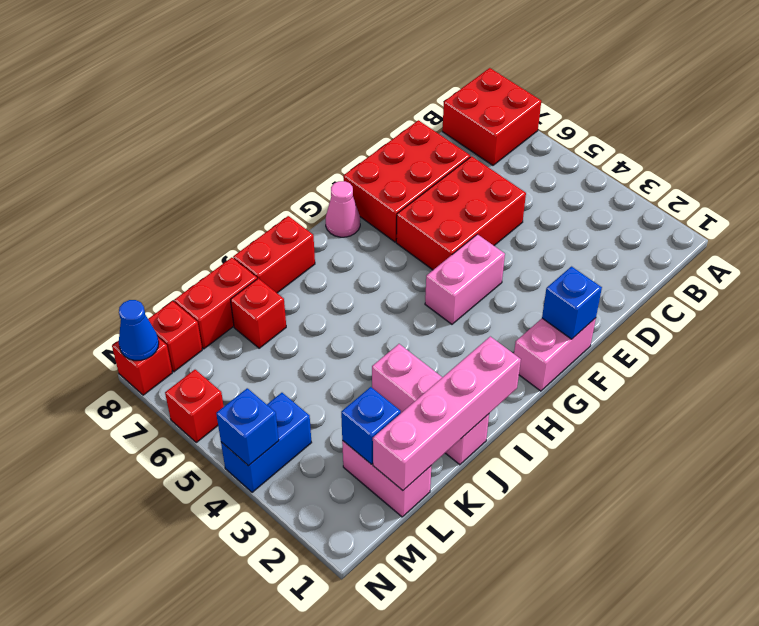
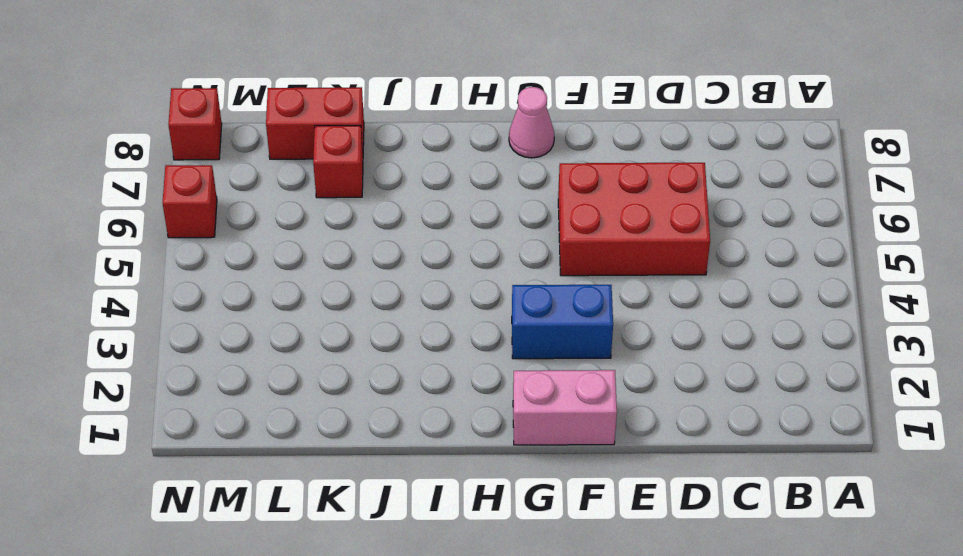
blue brick F3:G3 level 1 -> blue brick M4:N4 level 1
none -> red brick A7:B8 level 1
none -> red brick D7:F8 level 1
none -> pink brick F4:G4 level 1

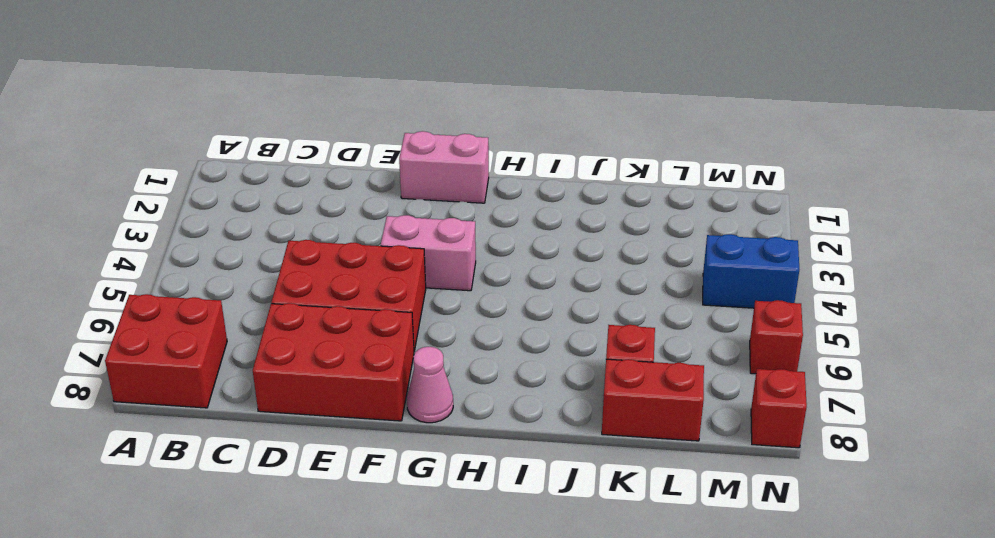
none -> red brick I8:J8 level 1
none -> pink brick J1:J3 level 1
none -> pink brick L1:L2 level 1

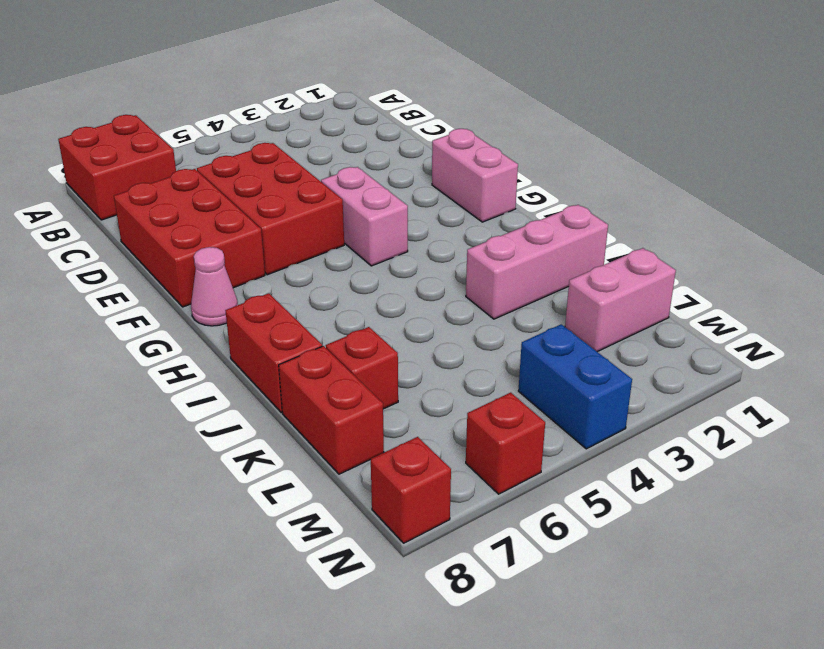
none -> red brick M8 level 1
none -> blue brick F1 level 2
none -> pink brick I1:L1 level 2

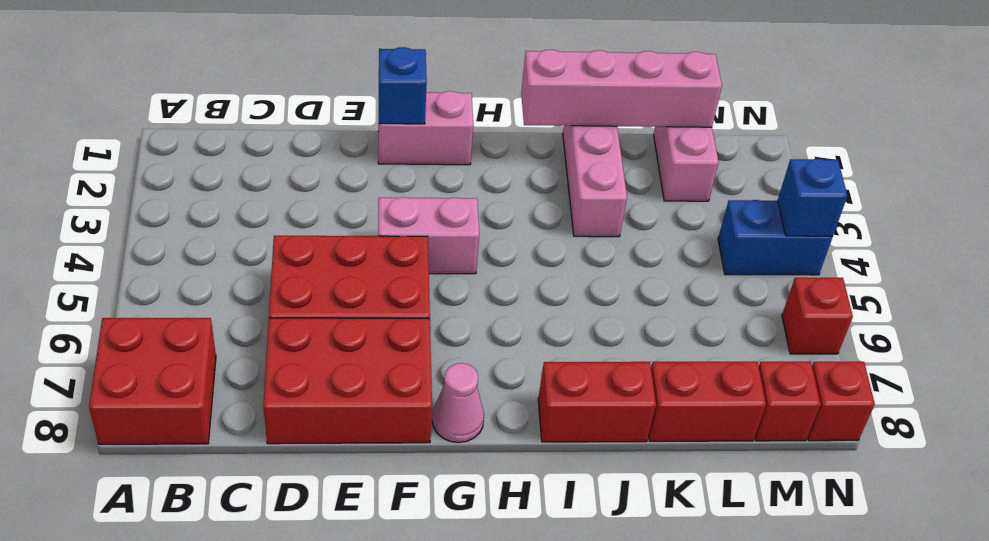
none -> red brick K7 level 1
none -> blue brick L2 level 2
none -> blue cone N8 level 2

